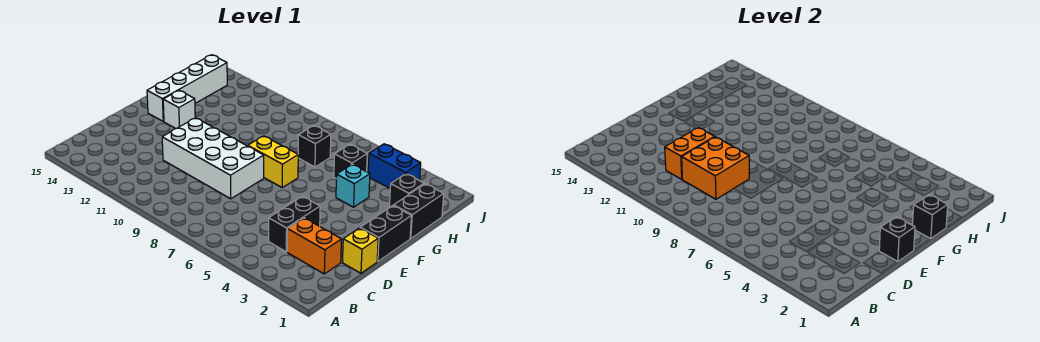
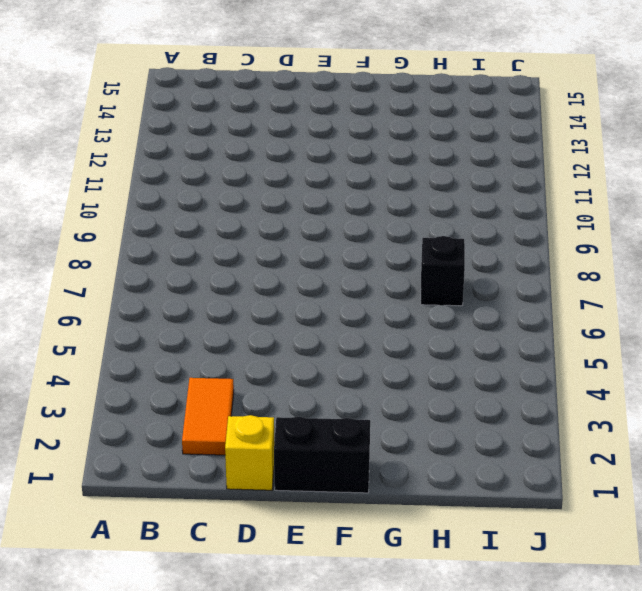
orange tile C2:C3 level 1 -> orange brick C2:C3 level 1
none -> black brick C4:D4 level 1
none -> white brick D8:E11 level 1
none -> yellow brick F7:F8 level 1

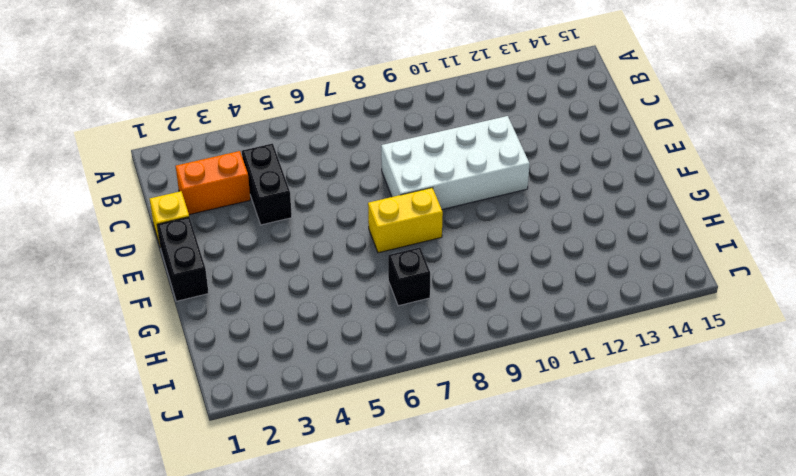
none -> white brick F13 level 1
none -> white brick F14:I14 level 1
none -> black brick G1:H1 level 1

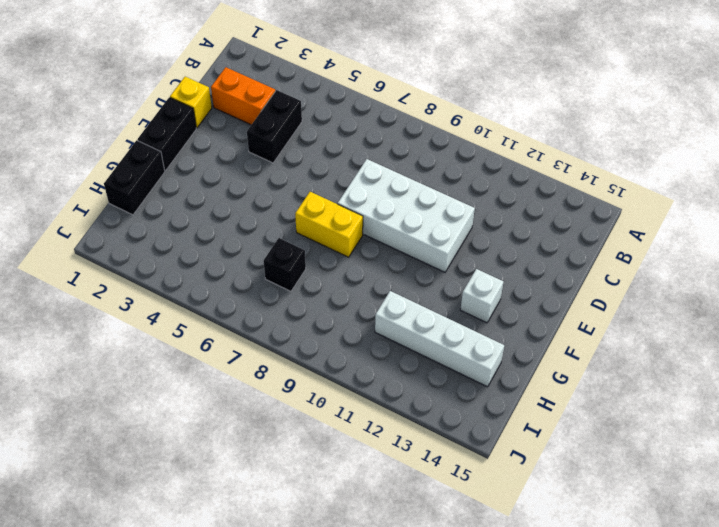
white brick H11:H14 level 1 -> white brick F14:I14 level 1
none -> cyan brick G4 level 1
none -> black brick H2 level 1
none -> black brick H5 level 1

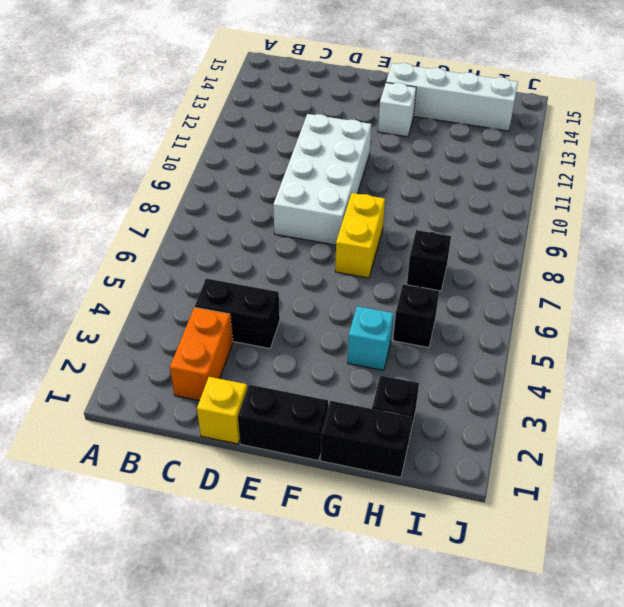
none -> blue brick I3:I4 level 1
none -> orange brick C9:D10 level 2
none -> orange brick C11:D11 level 2

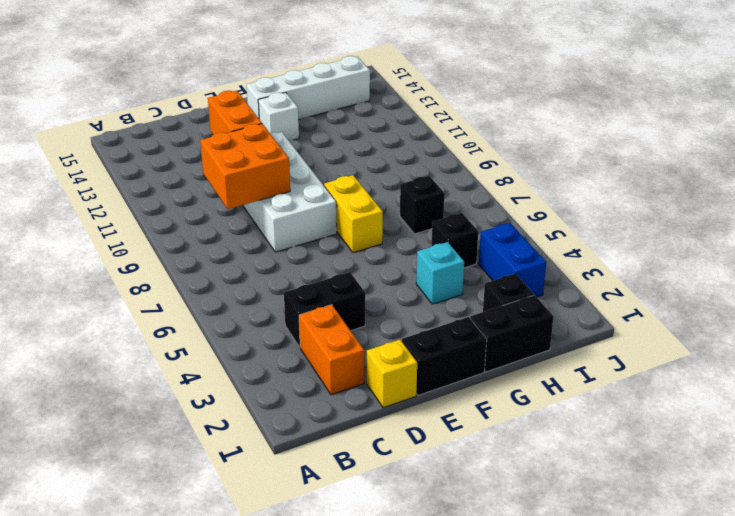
orange brick D11:D12 level 2 -> orange brick C11:D11 level 2
none -> black brick E1 level 2
none -> black brick G1 level 2

